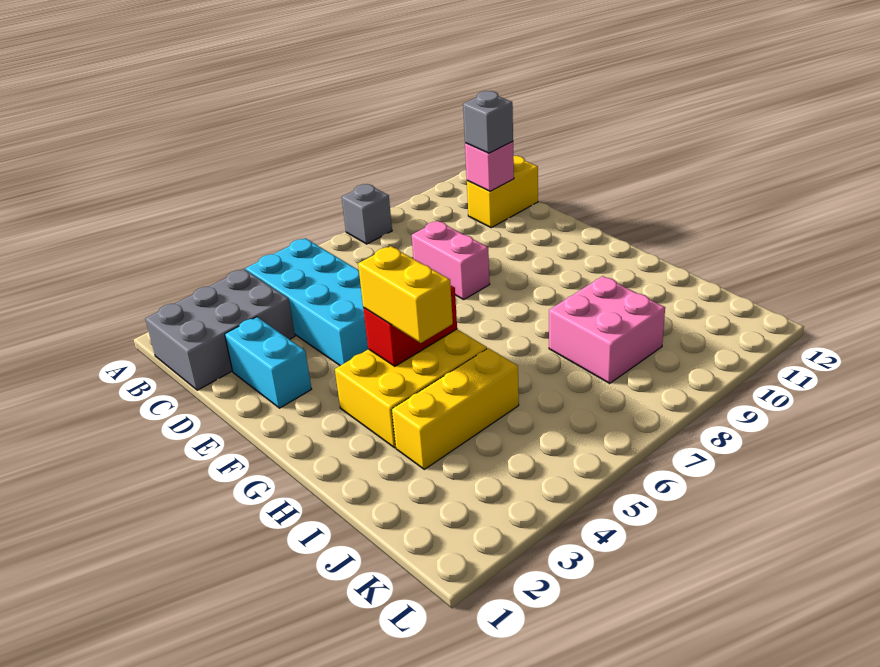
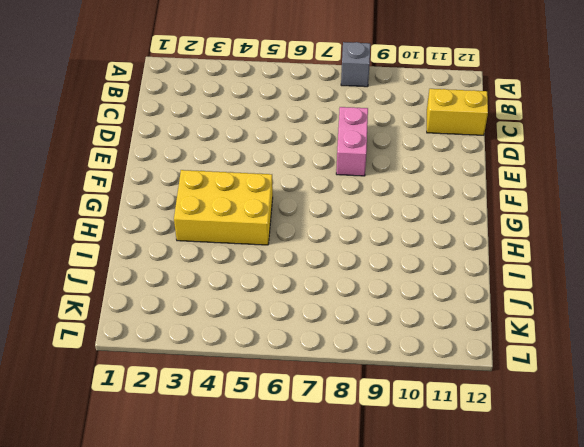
none -> grey brick B1:C3 level 1
none -> cyan brick B4:E5 level 1
none -> cyan brick D2:E2 level 1

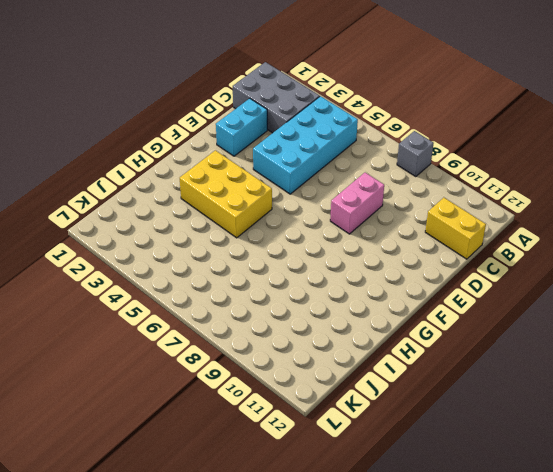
none -> yellow brick I3:I5 level 1
none -> pink brick I8:J9 level 1
none -> pink brick C11 level 2

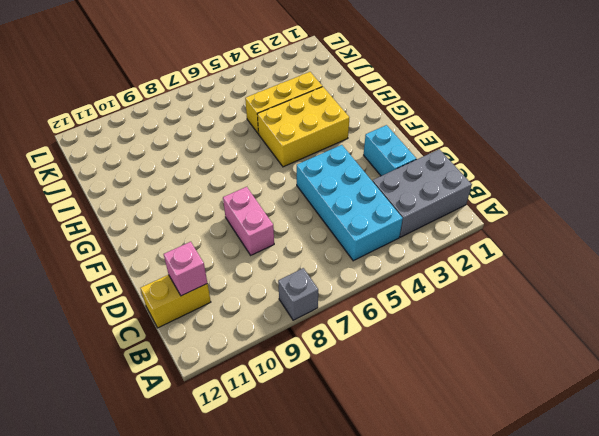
none -> pink brick I8:J9 level 1
none -> red brick G4:G5 level 2
none -> grey brick C11 level 3

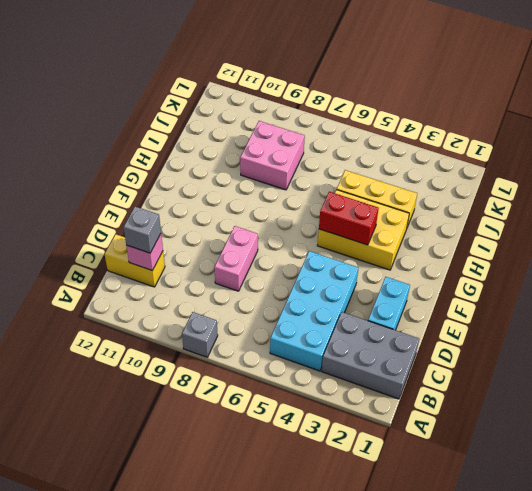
none -> yellow brick G4:H4 level 3

